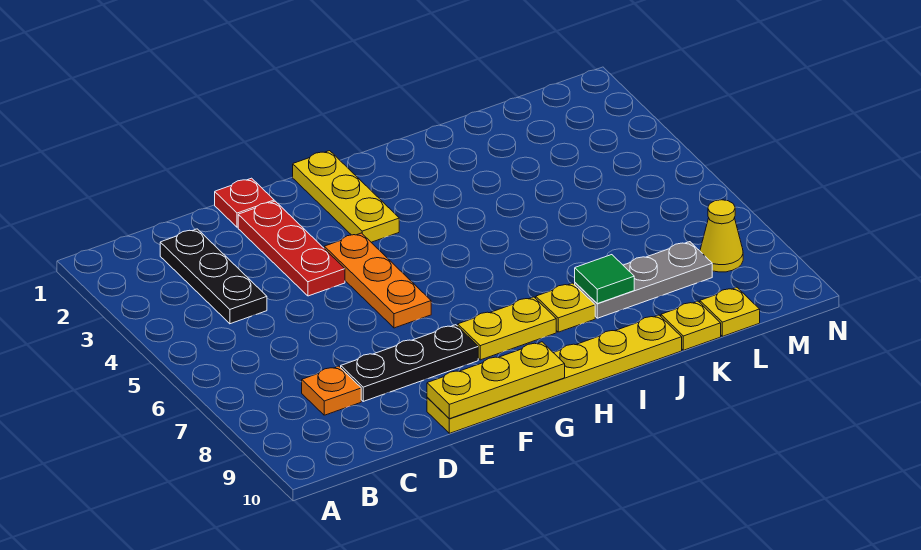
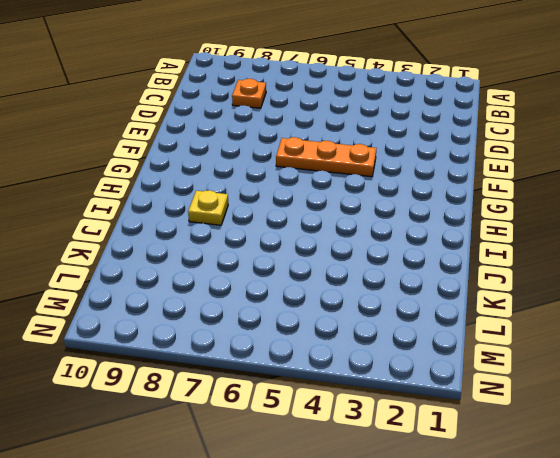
none -> black plate C2:C4 level 1
none -> black plate D8:F8 level 1
none -> red plate E1 level 1

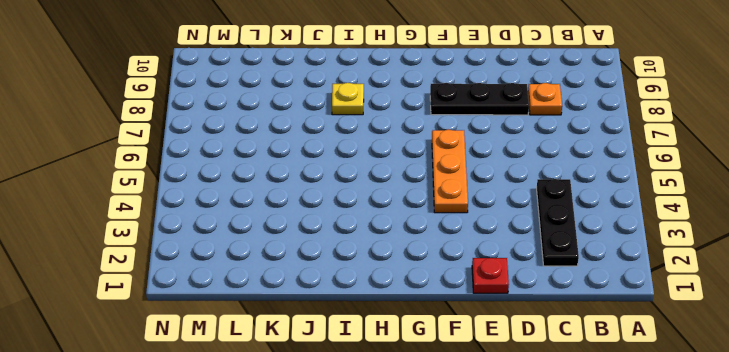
none -> red plate E2:E4 level 1
none -> yellow plate E10:J10 level 1
none -> yellow plate G1:G3 level 1

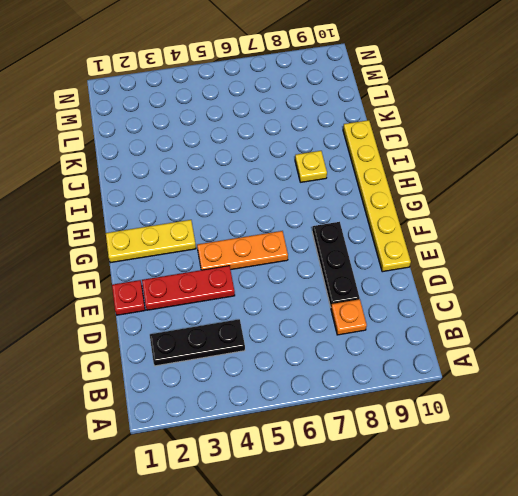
none -> yellow plate G8:H8 level 1
none -> grey plate J8:L8 level 1
none -> yellow plate K10 level 1

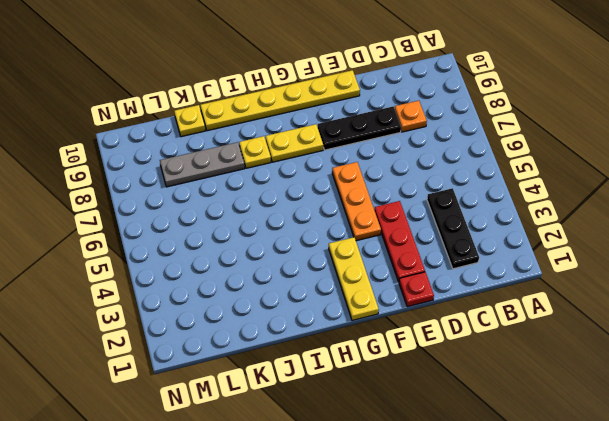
none -> yellow plate L10 level 1
none -> yellow cone M8 level 1
none -> yellow plate E10:G10 level 2

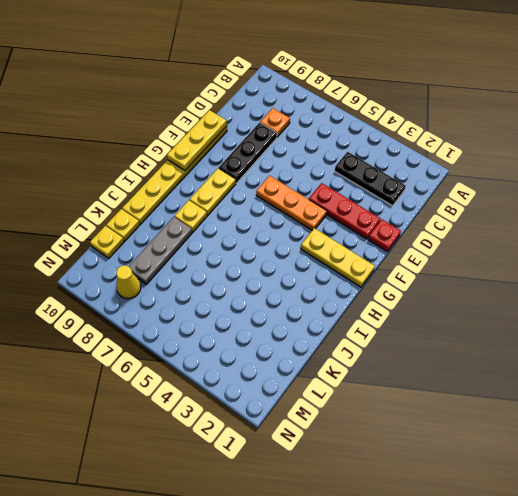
none -> green tile J8 level 2

